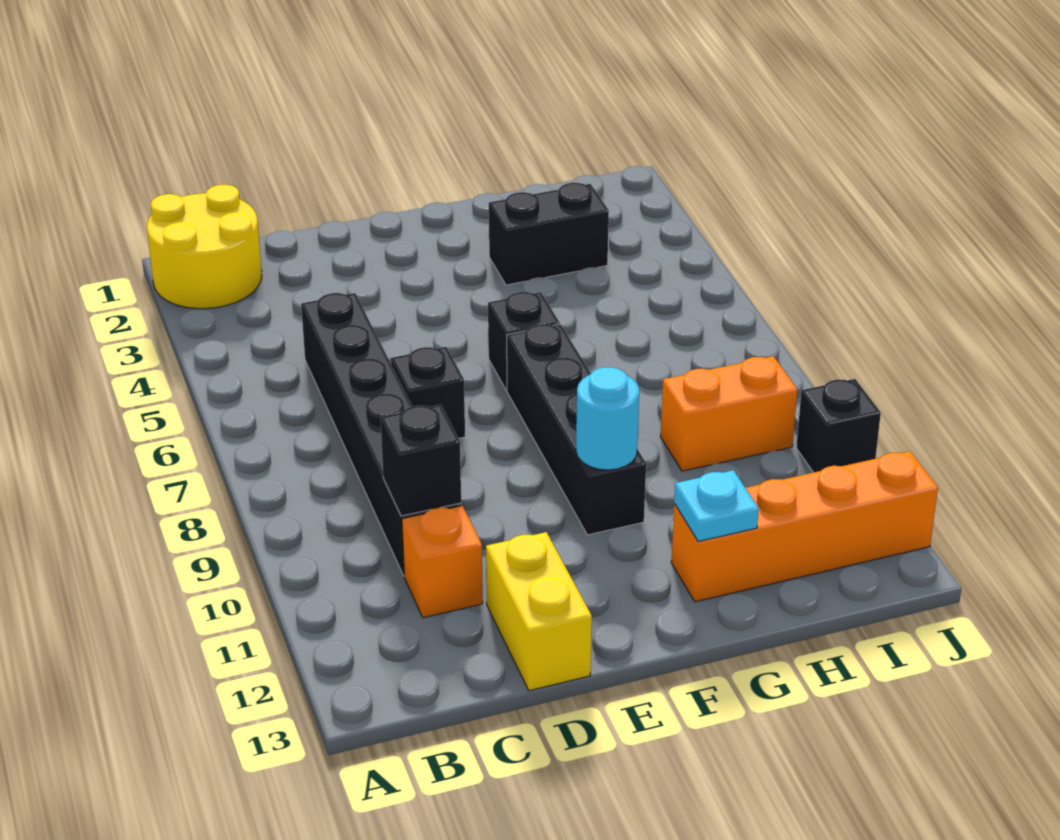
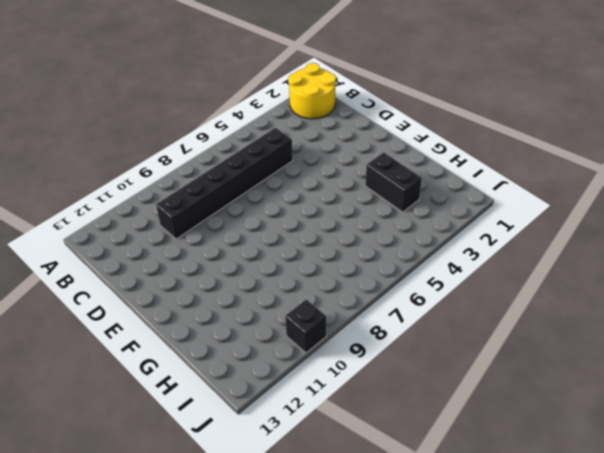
none -> orange brick C11 level 1
none -> black brick D7 level 1
none -> yellow brick D12:D13 level 1

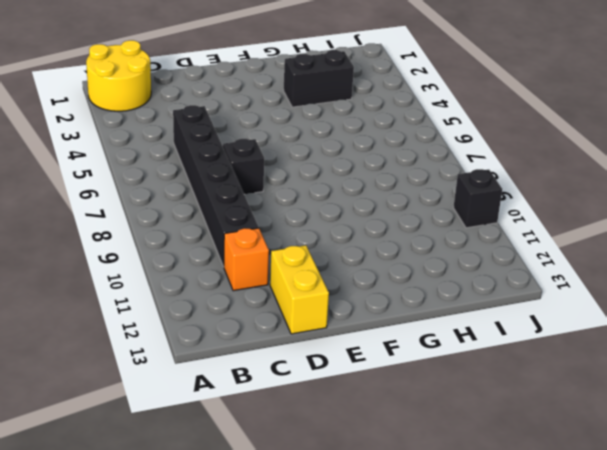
none -> black brick F6 level 1
none -> black brick F7:F10 level 1
none -> orange brick G12:J12 level 1

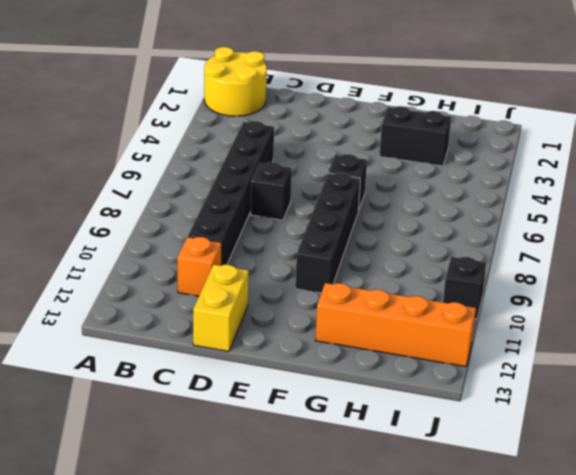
none -> orange brick H9:I9 level 1
none -> black brick C10 level 2
none -> cyan round brick F10 level 2

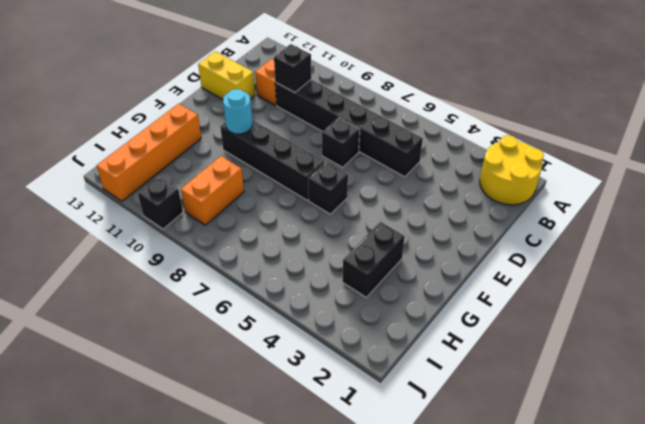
none -> cyan plate G12 level 2

